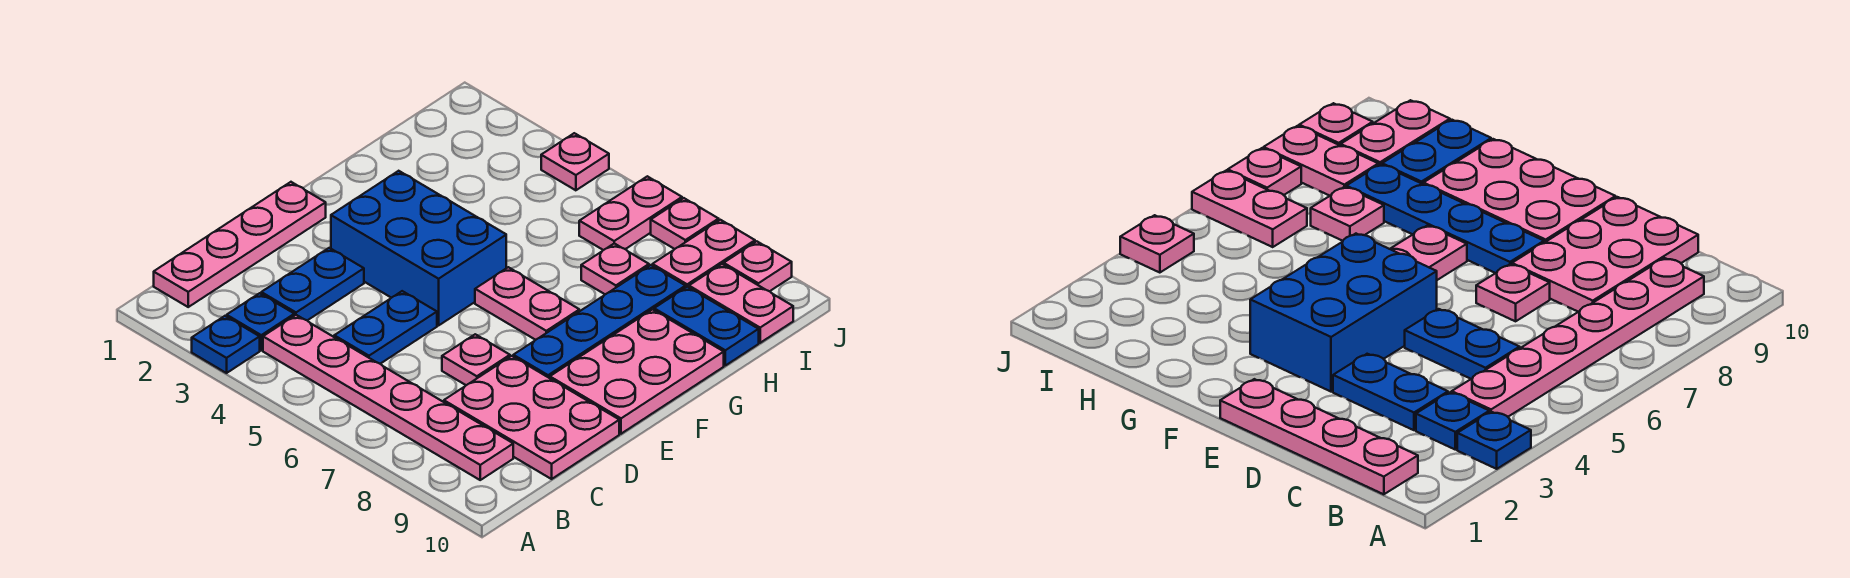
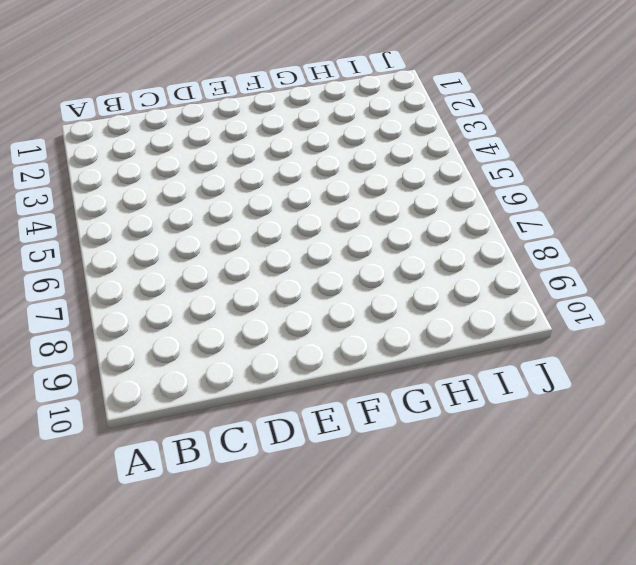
none -> blue plate A3 level 1
none -> pink plate B1:E1 level 1
none -> blue plate B3 level 1

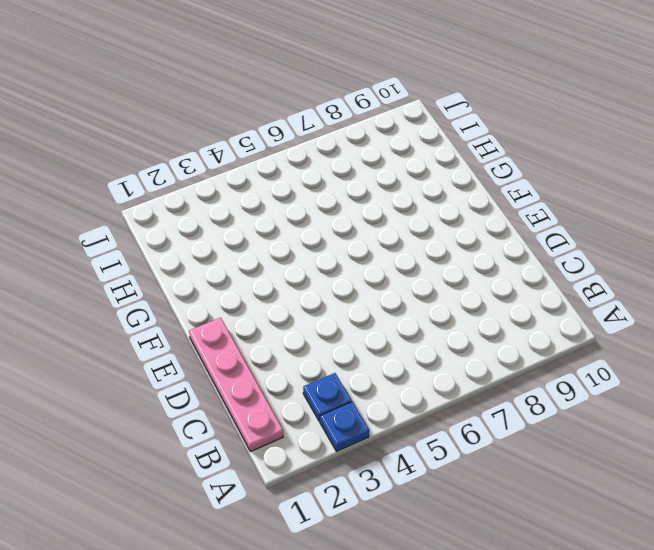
none -> pink plate B4:B9 level 1
none -> blue plate C3:D3 level 1
none -> blue plate C5:D5 level 1

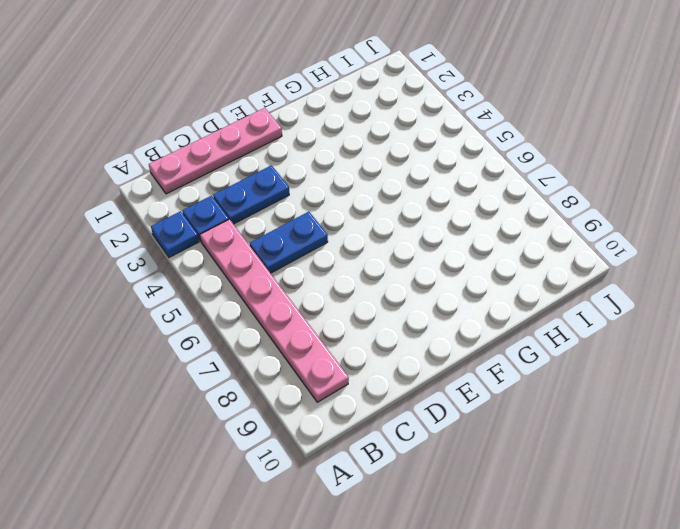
none -> pink plate C8:D10 level 1
none -> pink plate D7 level 1
none -> blue brick E3:F5 level 1

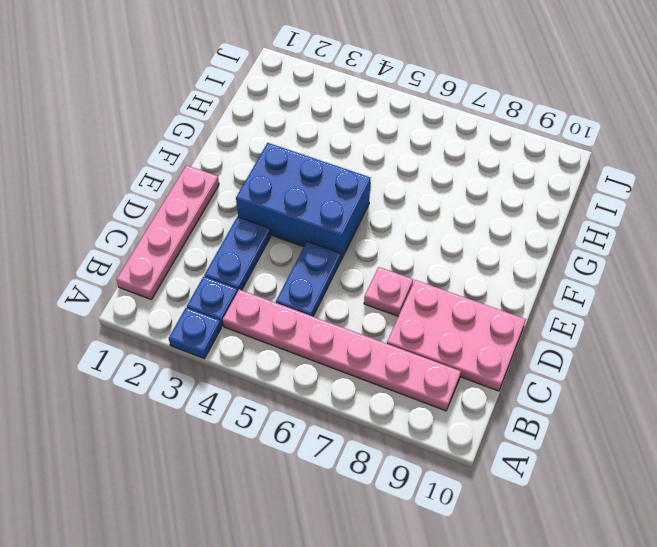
none -> blue plate E8:H8 level 1
none -> pink plate E9:G10 level 1
none -> pink plate F6:F7 level 1

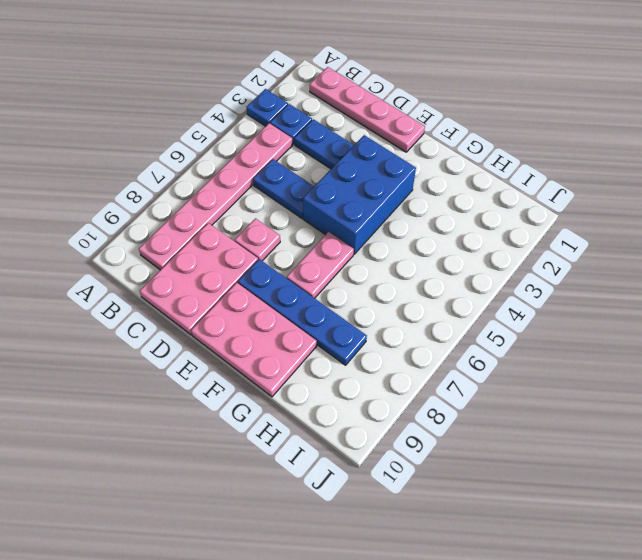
none -> pink plate H7 level 1
none -> blue plate H9:H10 level 1
none -> pink plate I6:J6 level 1

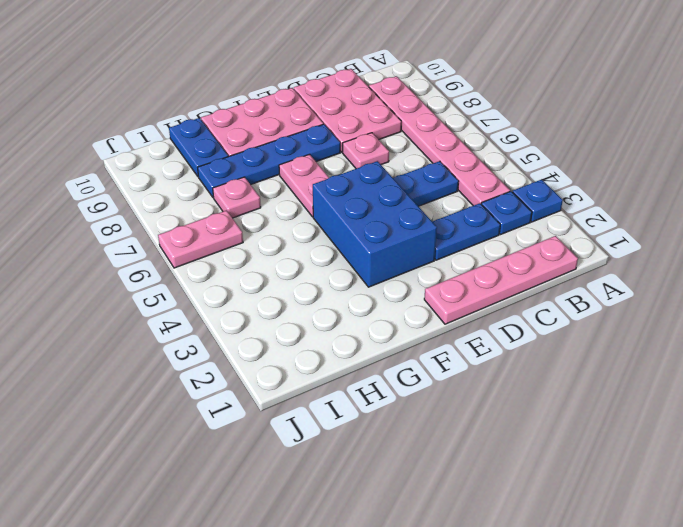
none -> pink plate I8:J8 level 1
none -> pink plate I9:I10 level 1
none -> pink plate J4 level 1

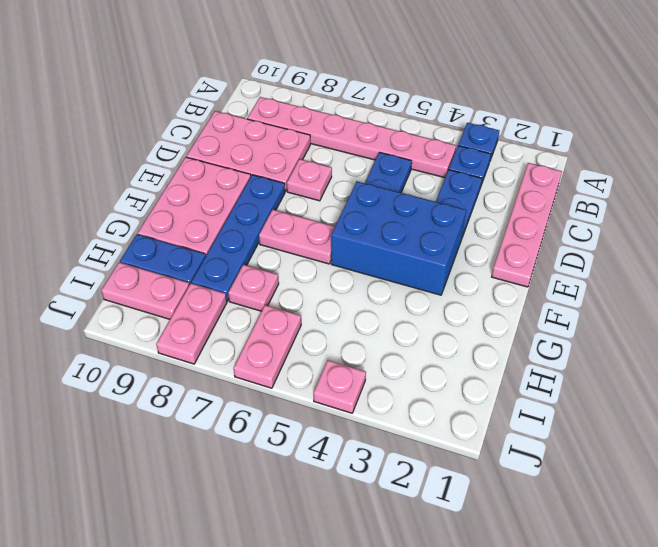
none -> pink plate J7 level 1
none -> pink plate J9 level 1

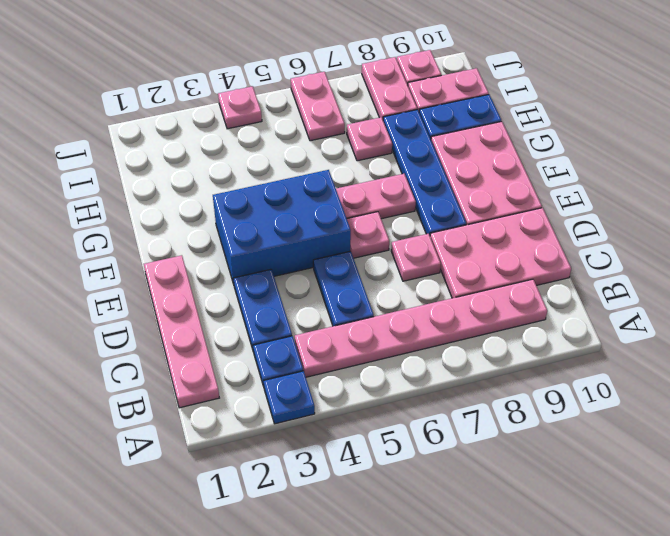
pink plate E6 level 1 -> pink plate J7 level 1

